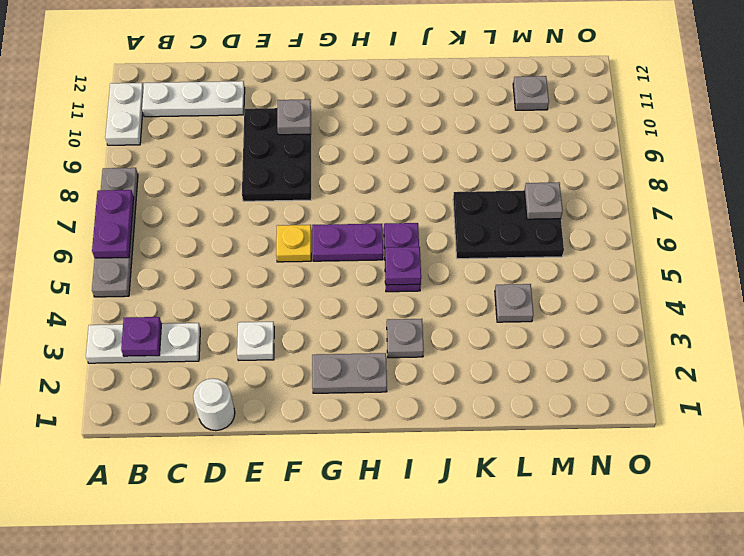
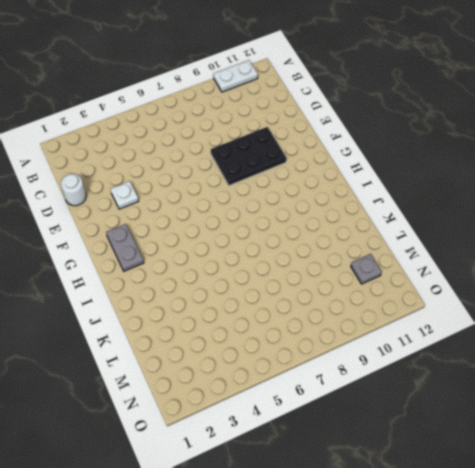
none -> white plate A3:C3 level 1
none -> grey plate A5:A8 level 1
none -> white plate B11:D11 level 1

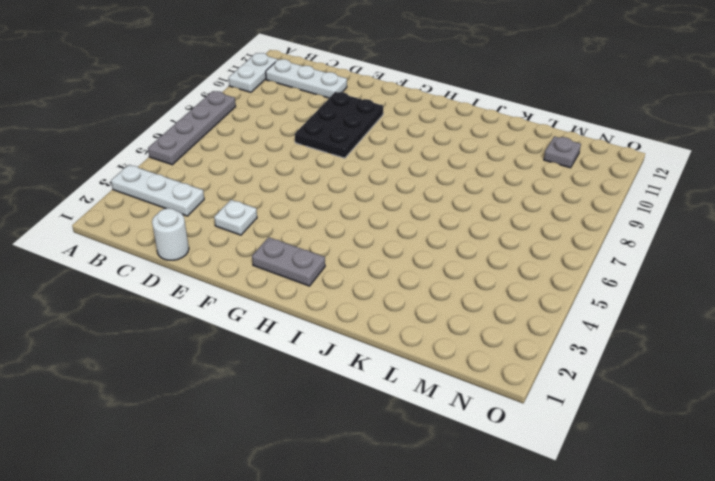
none -> yellow plate F6 level 1
none -> purple plate G6:H6 level 1
none -> grey plate I3 level 1

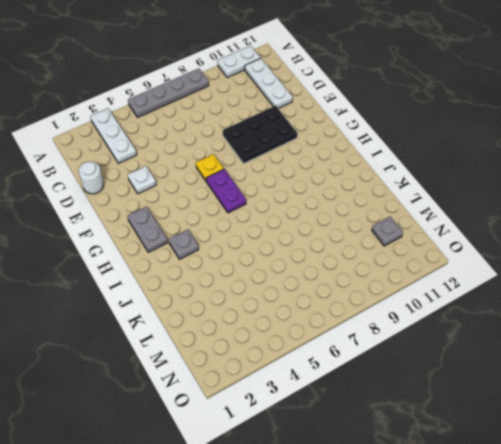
none -> purple plate I5:I6 level 1
none -> black plate K6:M7 level 1
none -> grey plate L4 level 1

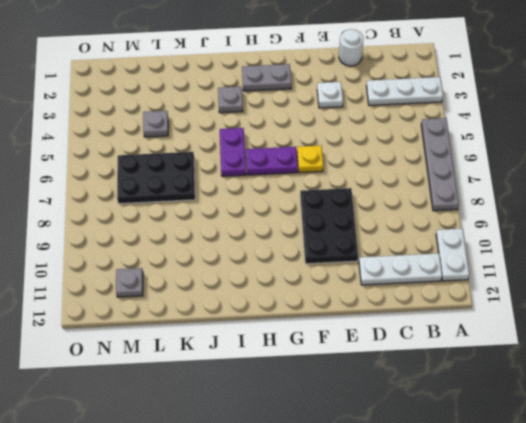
none -> purple plate A6:A7 level 2
none -> purple plate B3 level 2
none -> grey plate F10 level 2

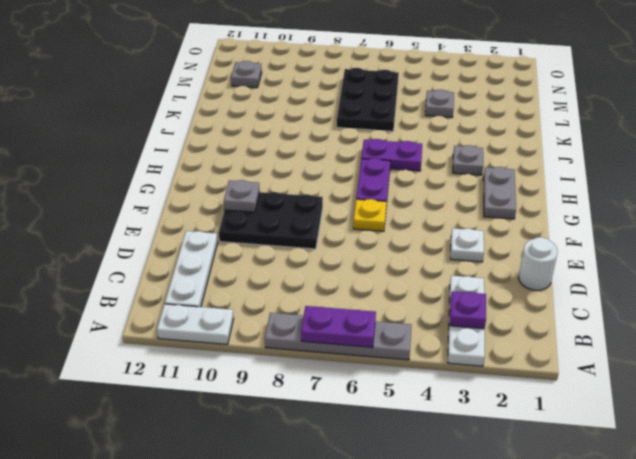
none -> purple plate I5 level 2
none -> grey plate M7 level 2

